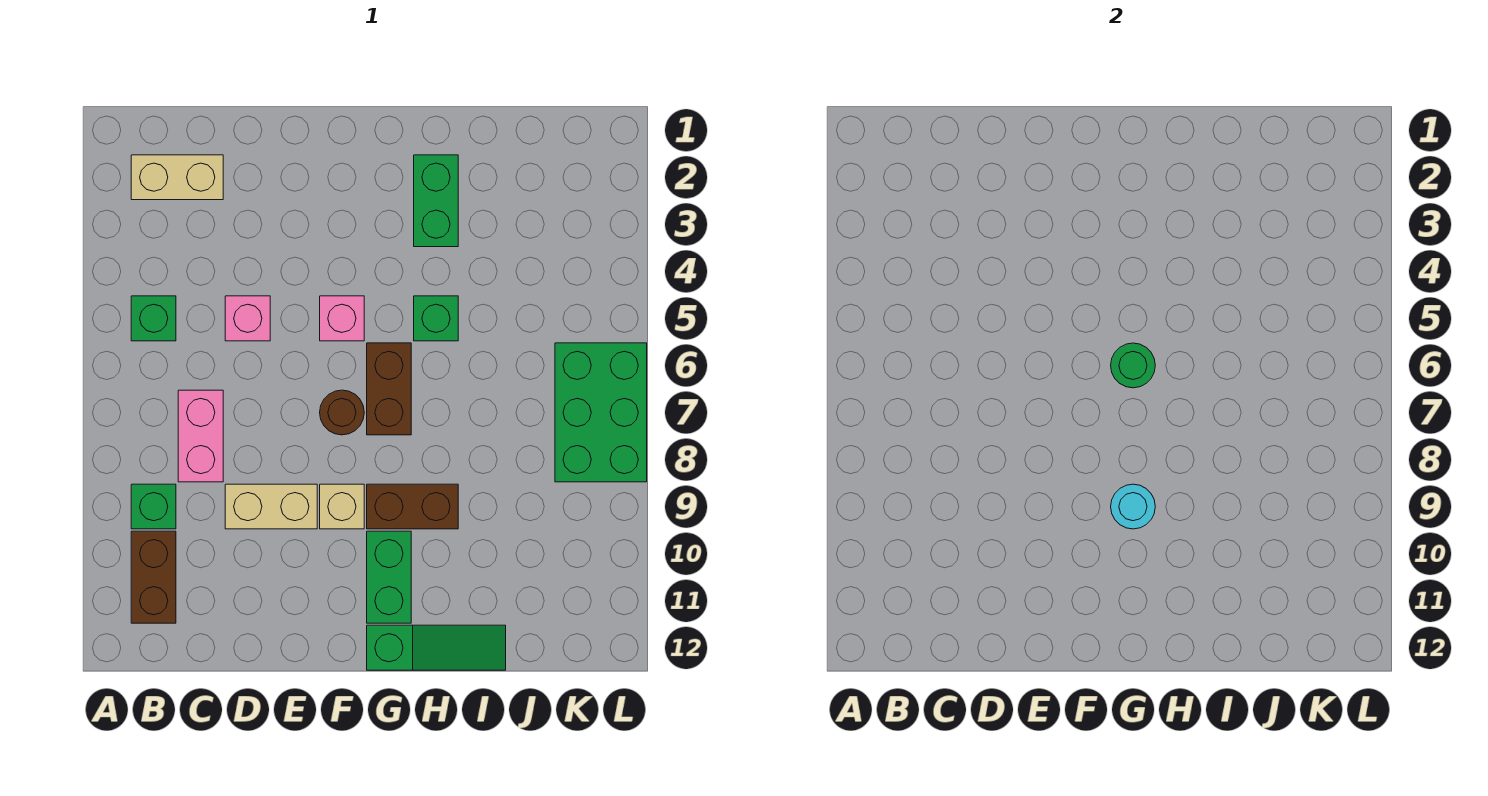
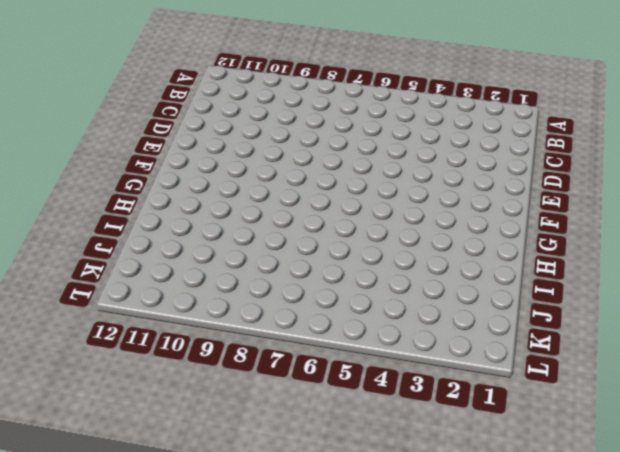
none -> tan brick B2:C2 level 1
none -> green brick B5 level 1
none -> green brick B9 level 1

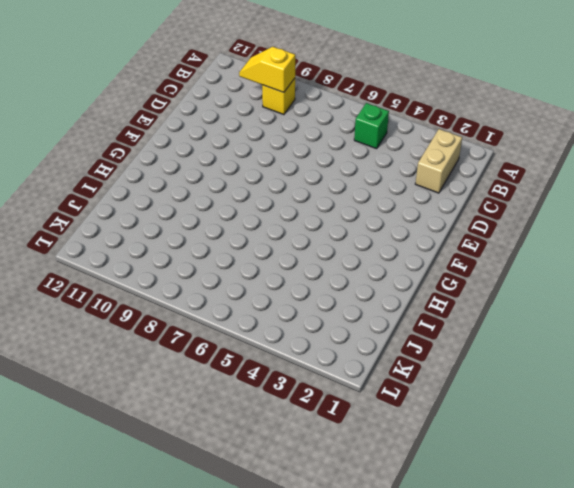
yellow brick B9 level 1 -> green brick B9 level 1
yellow slope B9:B10 level 2 top 9 -> none
none -> brown brick B10:B11 level 1
none -> pink brick C7:C8 level 1
none -> pink brick D5 level 1

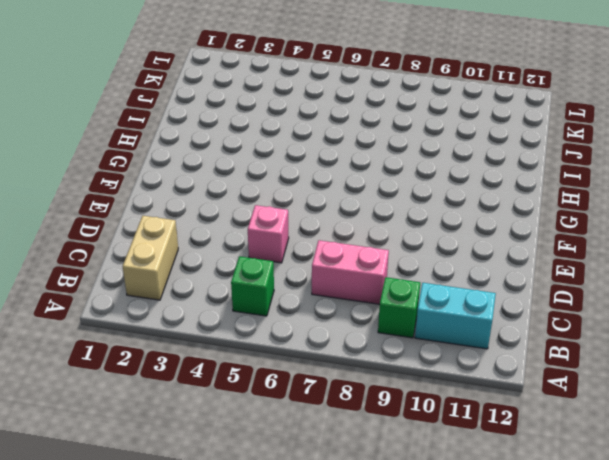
cyan brick B10:B11 level 1 -> brown brick B10:B11 level 1
none -> tan brick D9:E9 level 1
none -> pink brick F5 level 1
none -> brown round brick F7 level 1

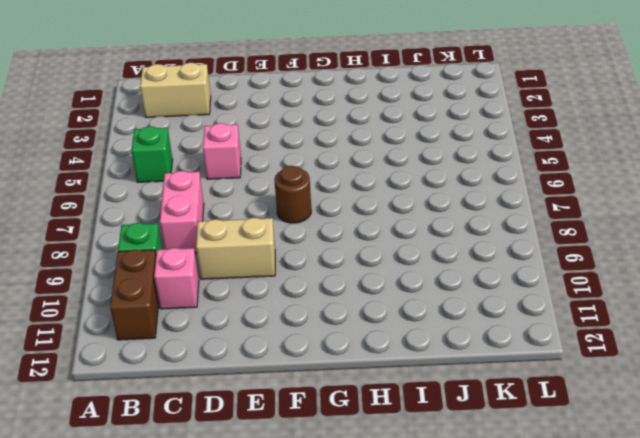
pink brick C10 level 1 -> pink brick F5 level 1
none -> tan brick F9 level 1
none -> brown brick G6:G7 level 1
none -> brown brick G9:H9 level 1

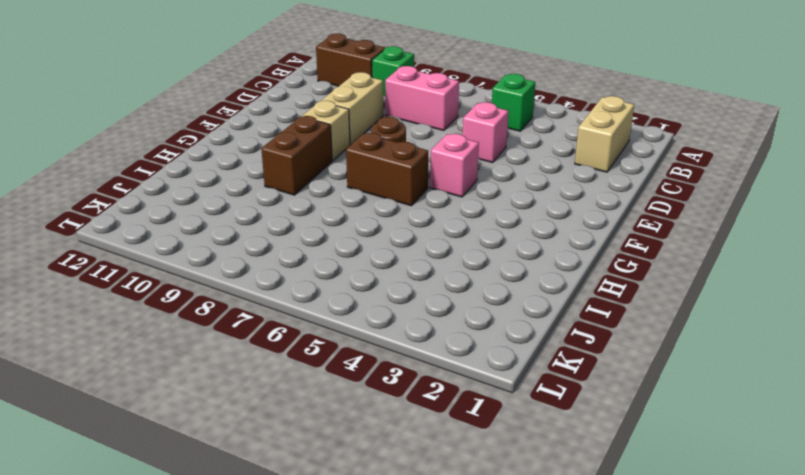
none -> green brick G10:G11 level 1
none -> green slope G12:I12 level 1 top G
none -> green brick H2:H3 level 1

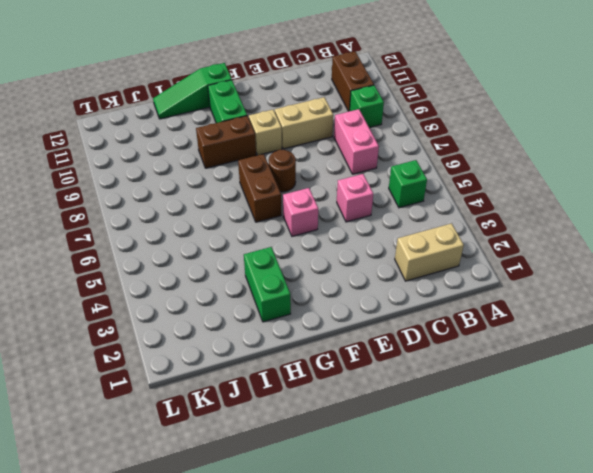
none -> green brick H5 level 1
none -> green brick K6:L8 level 1
none -> green round brick G6 level 2

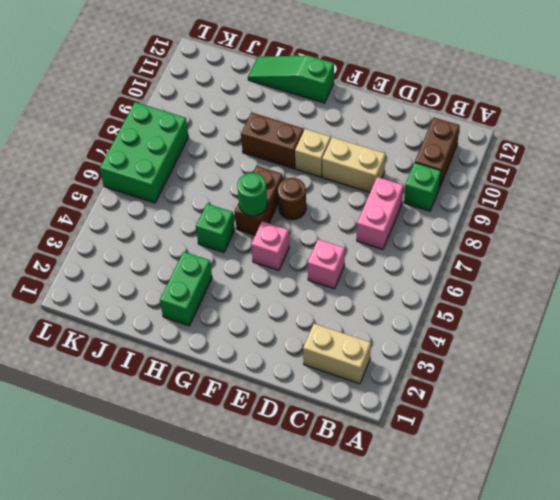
none -> green brick B5 level 1
none -> green brick G10:G11 level 1
none -> cyan round brick G9 level 2

